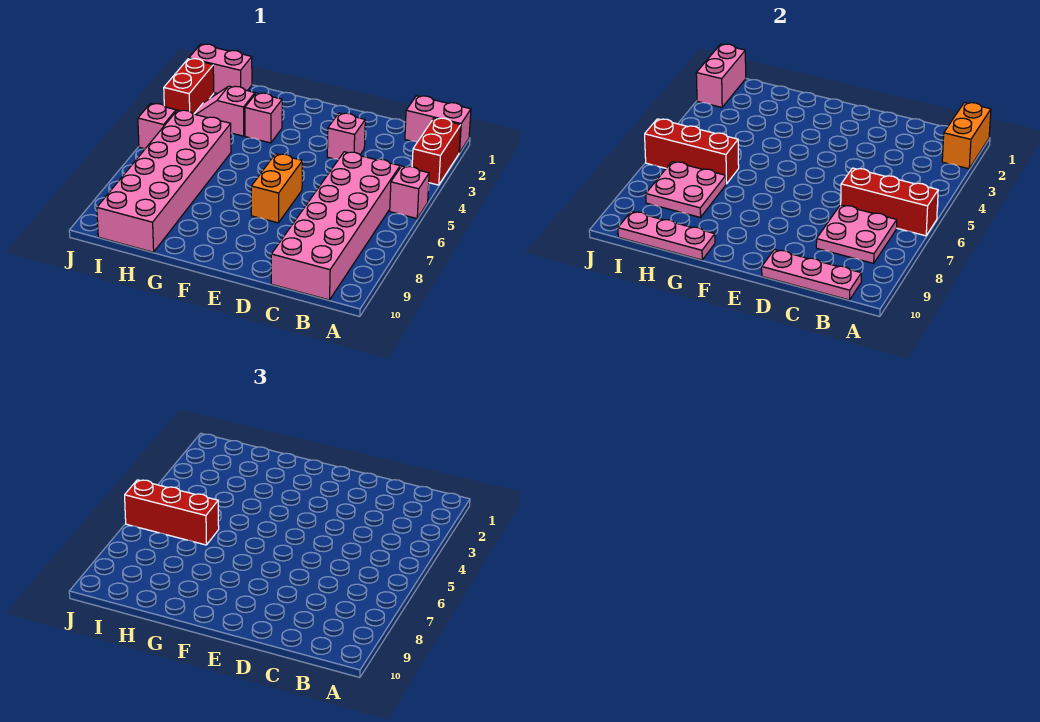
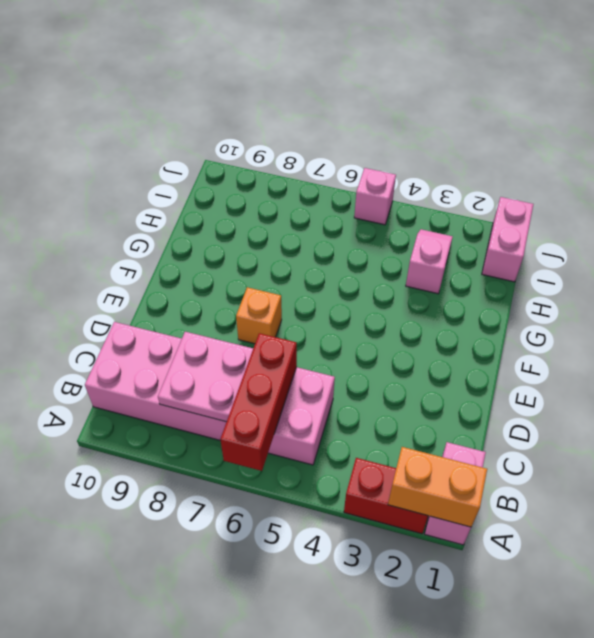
orange brick E7 level 1 -> orange brick E6:E7 level 1
none -> pink brick A5 level 1
none -> pink brick D3 level 1
none -> pink brick G3 level 1

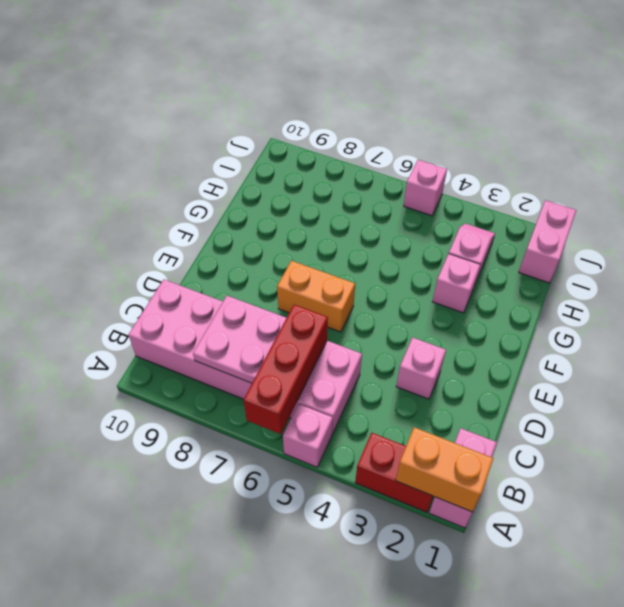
none -> pink brick H5:I10 level 1
none -> red brick J2:J3 level 1
none -> pink plate B10:D10 level 2

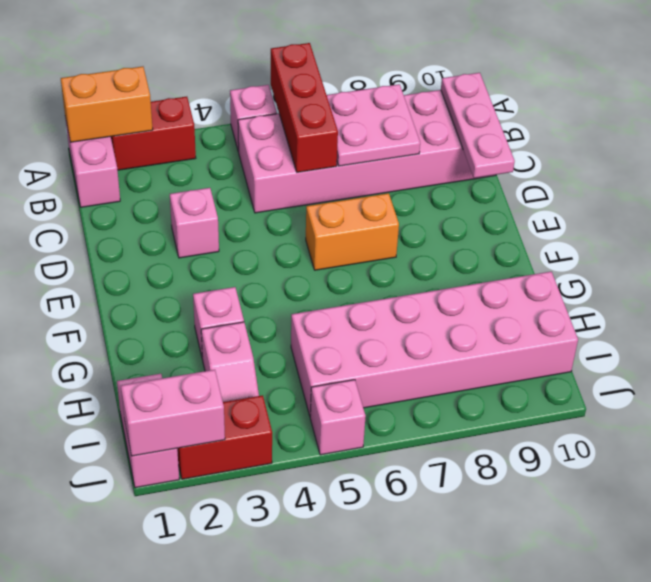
none -> pink plate G10:I10 level 2
none -> red brick H6:J6 level 2
none -> pink plate H7:I8 level 2

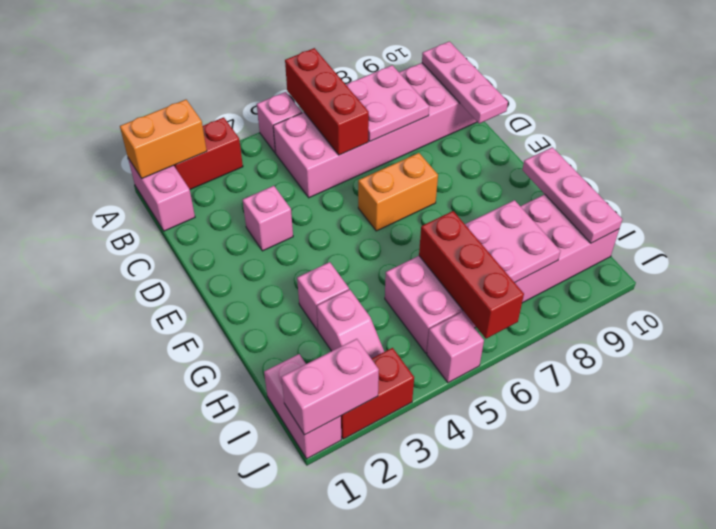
none -> red brick H6:J6 level 3

